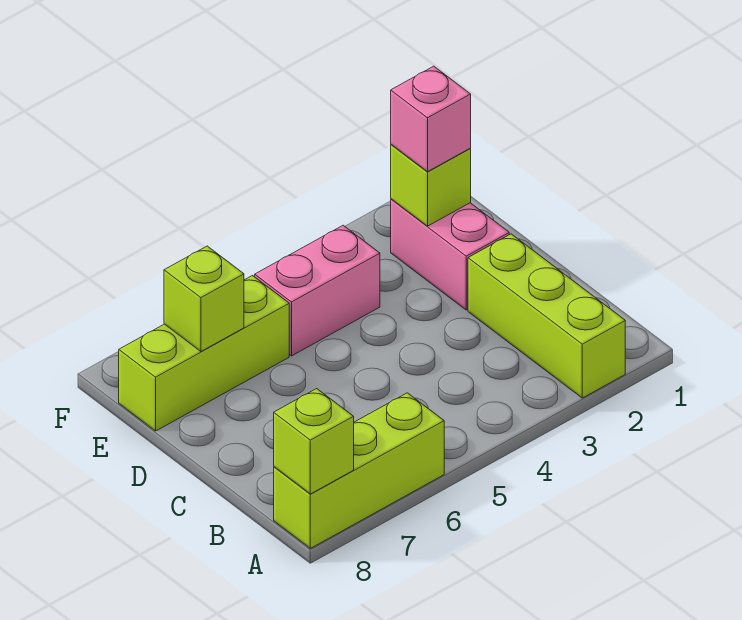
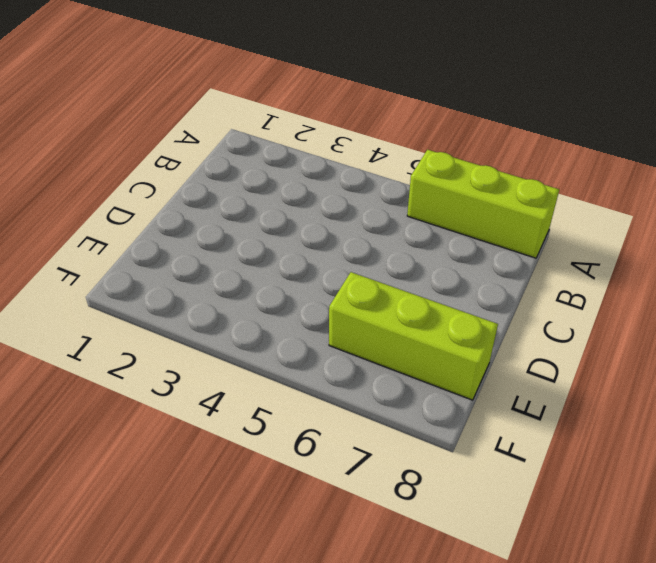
none -> lime brick A2:C2 level 1
none -> pink brick D2:E2 level 1

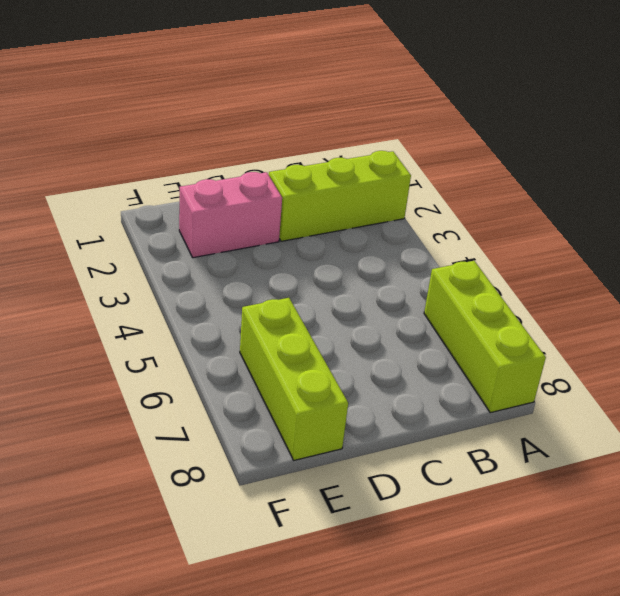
none -> pink brick E4:E5 level 1
none -> lime brick A8 level 2

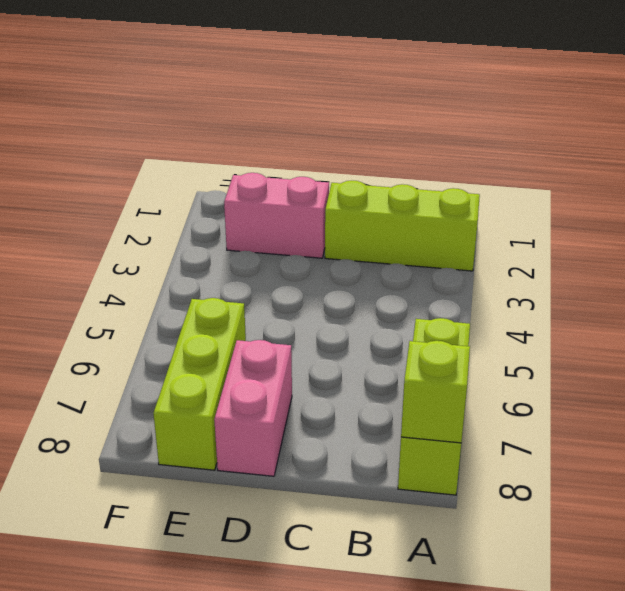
pink brick D7:D8 level 1 -> pink brick E4:E5 level 1
none -> lime brick E2 level 2
none -> lime brick E7 level 2

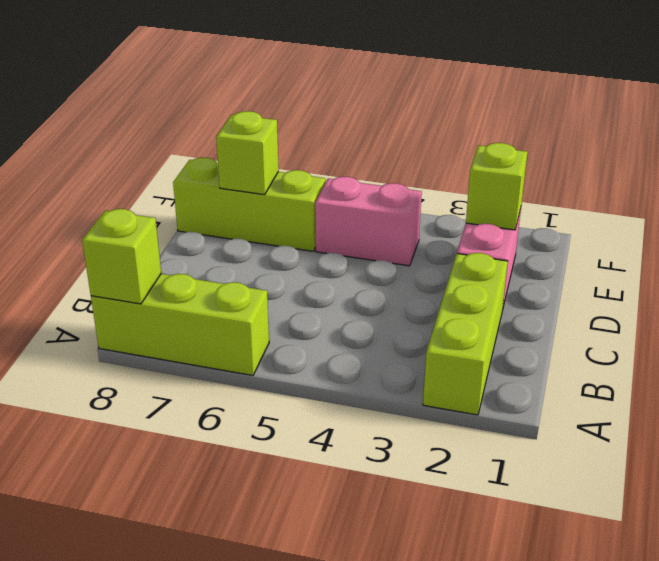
none -> pink brick E2 level 3

